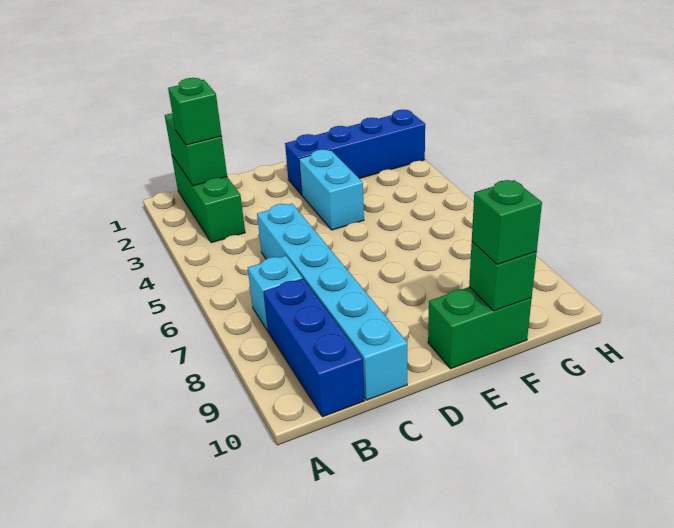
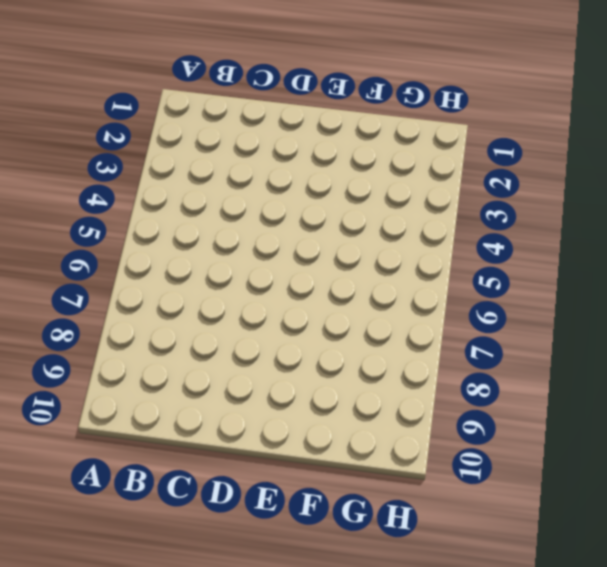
none -> green brick B1:B3 level 1
none -> cyan brick B7 level 1

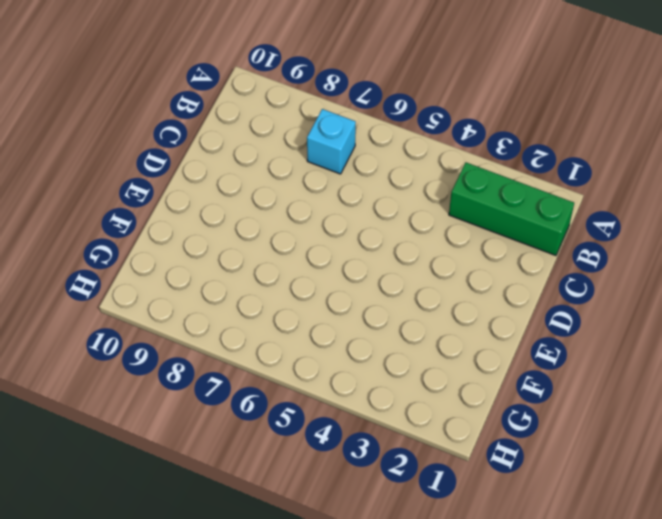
none -> blue brick B8:B10 level 1
none -> cyan brick C5:C10 level 1

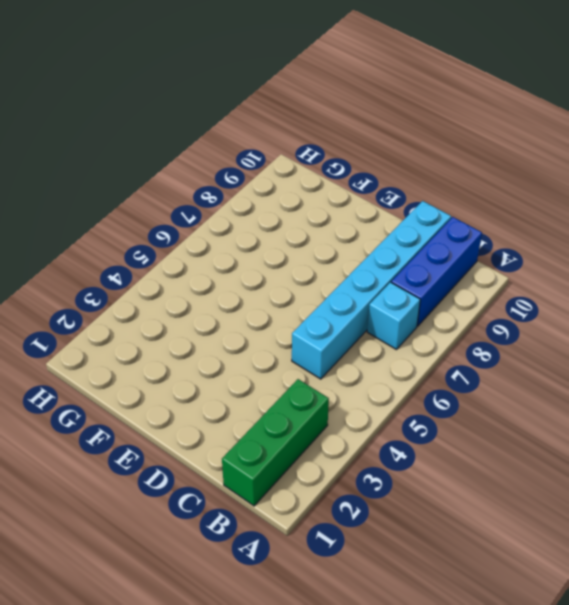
none -> blue brick E2:H2 level 1
none -> cyan brick E3:E4 level 1

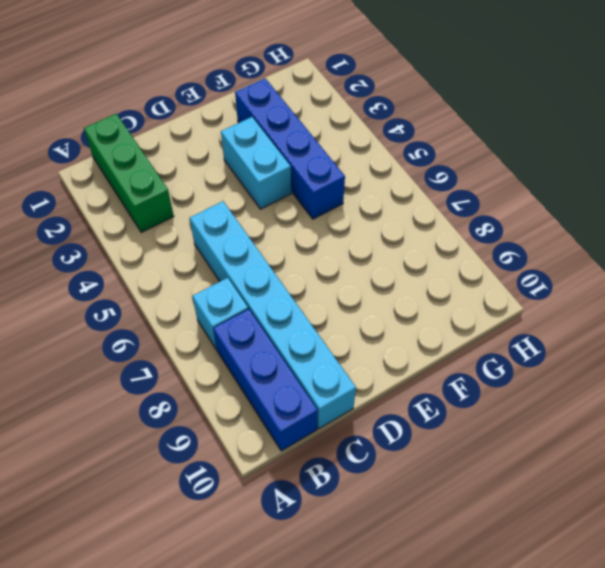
blue brick F2:F5 level 1 -> blue brick E2:H2 level 1
none -> green brick E10:F10 level 1
none -> green brick B1:B2 level 2

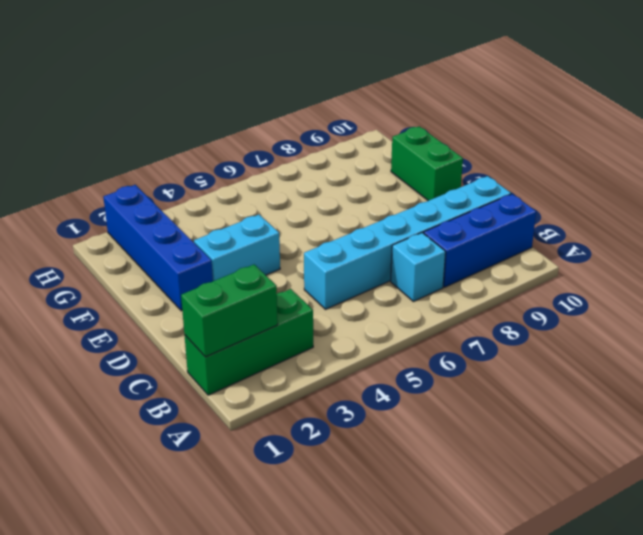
none -> green brick F10 level 2
none -> green brick B2 level 3

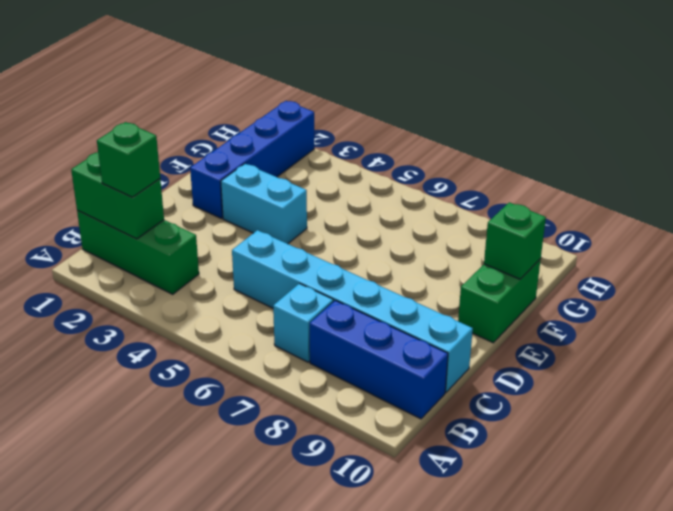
none -> green brick F10 level 3

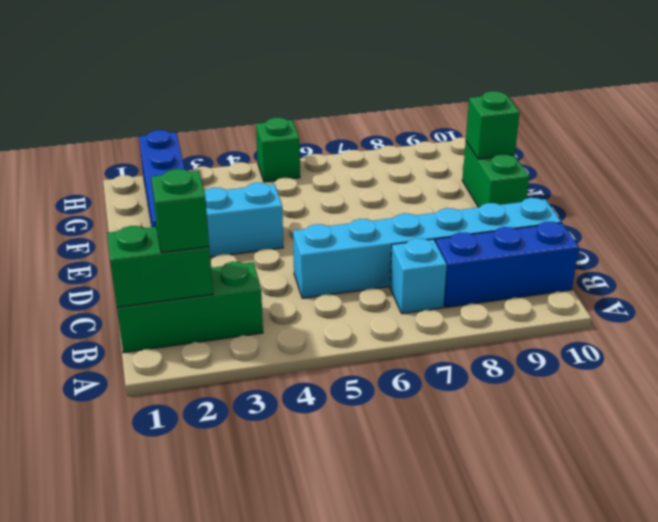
green brick H5 level 1 -> green brick F10 level 3

